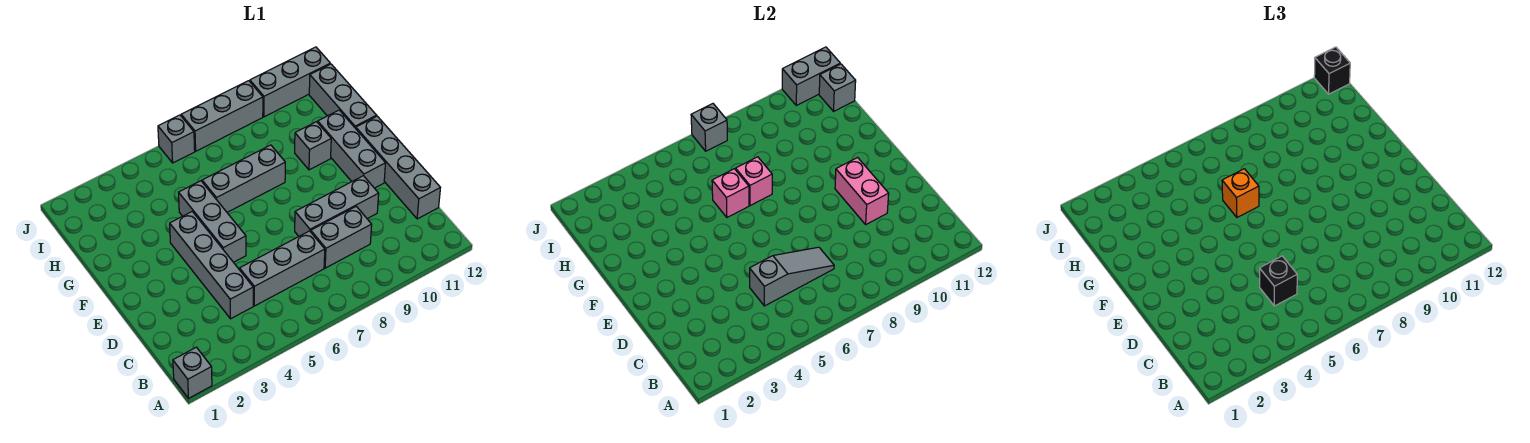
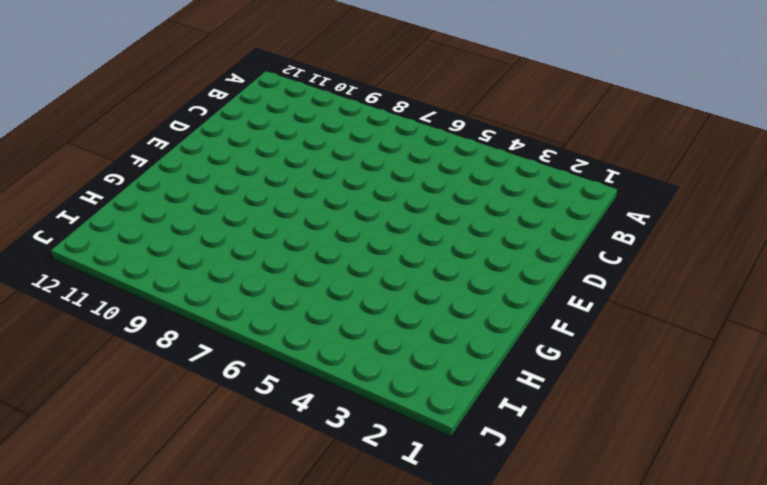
none -> grey brick A1 level 1
none -> grey brick C4:F4 level 1
none -> grey brick C5:C7 level 1

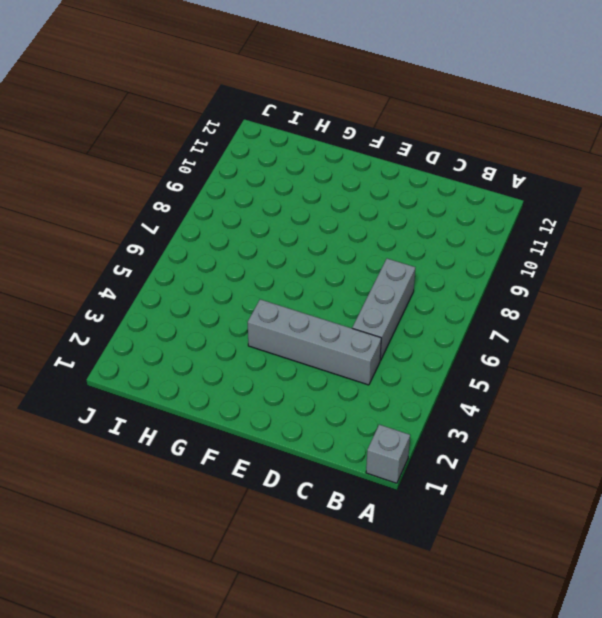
none -> grey brick C8:C9 level 1
none -> grey brick C12:F12 level 1
none -> grey brick D8:D10 level 1

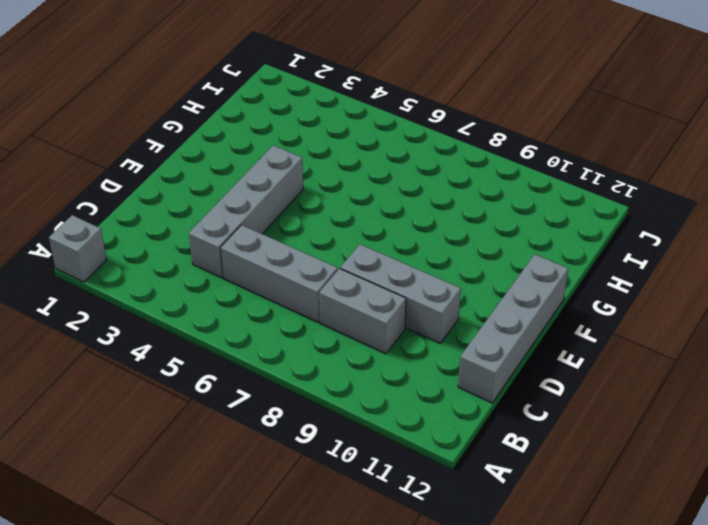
none -> grey brick E5:G5 level 1
none -> grey brick E11:G11 level 1
none -> grey brick G6:G8 level 1

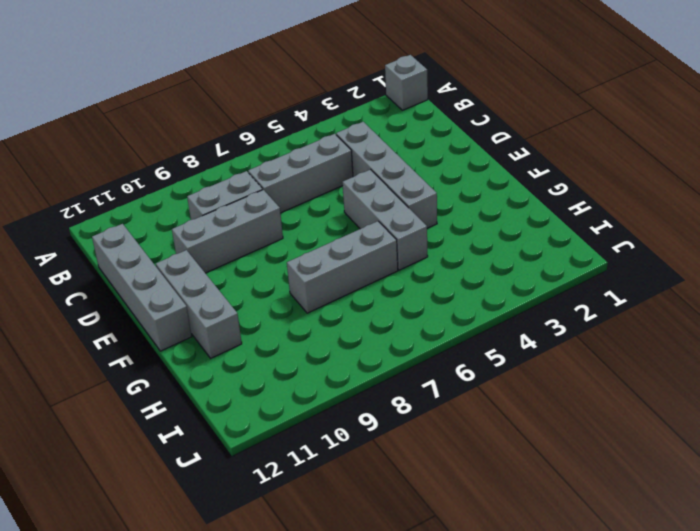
none -> grey brick G10 level 1
none -> grey brick G12:I12 level 1
none -> grey brick J6 level 1

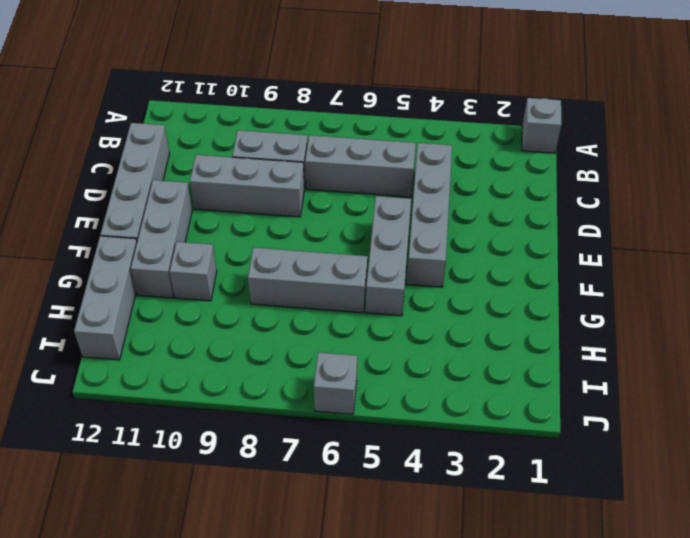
none -> grey brick J7:J9 level 1
none -> grey brick J10:J12 level 1
none -> grey slope C5:C7 level 2 top 5

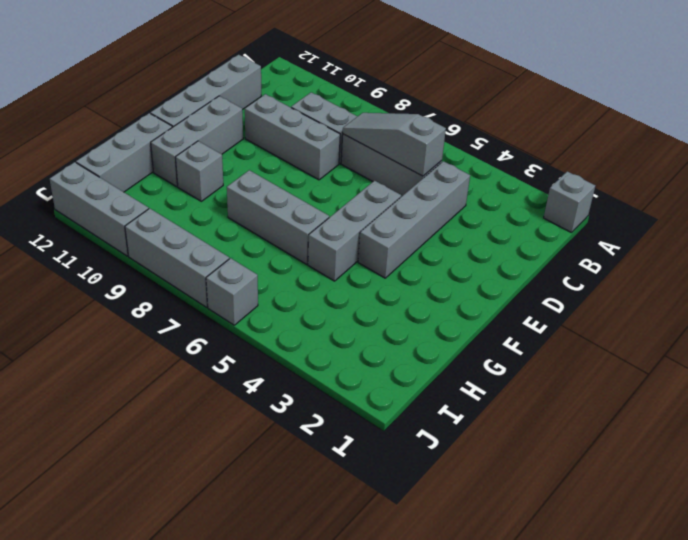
none -> pink brick D10:E10 level 2
none -> pink brick G6 level 2
none -> pink brick G7 level 2

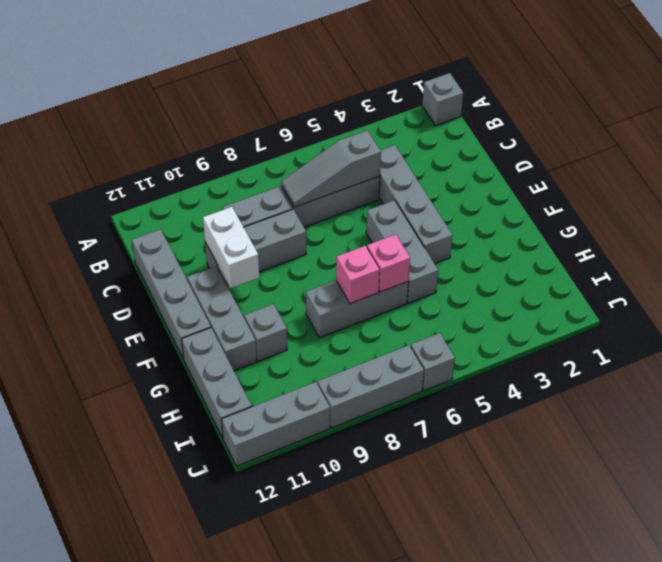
white brick D10:E10 level 2 -> pink brick D10:E10 level 2
none -> grey brick I12 level 2
none -> grey brick J7 level 2
none -> grey brick J11:J12 level 2

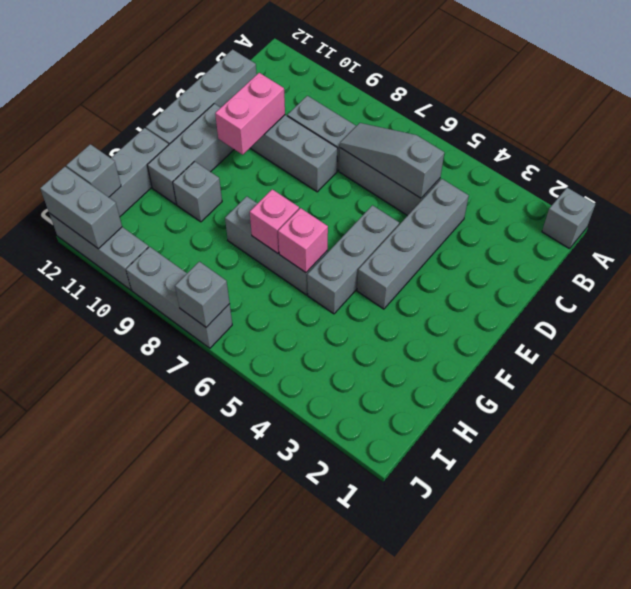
none -> grey brick J6 level 1
none -> black brick C5 level 3
none -> orange brick G6 level 3

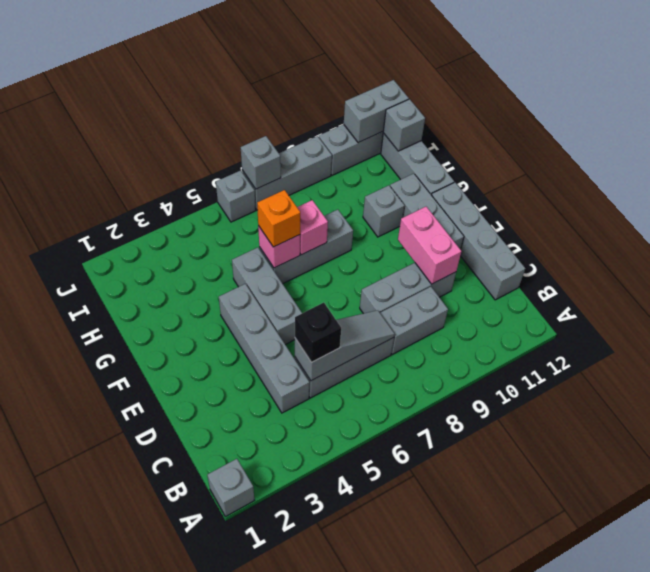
none -> black brick J12 level 3

